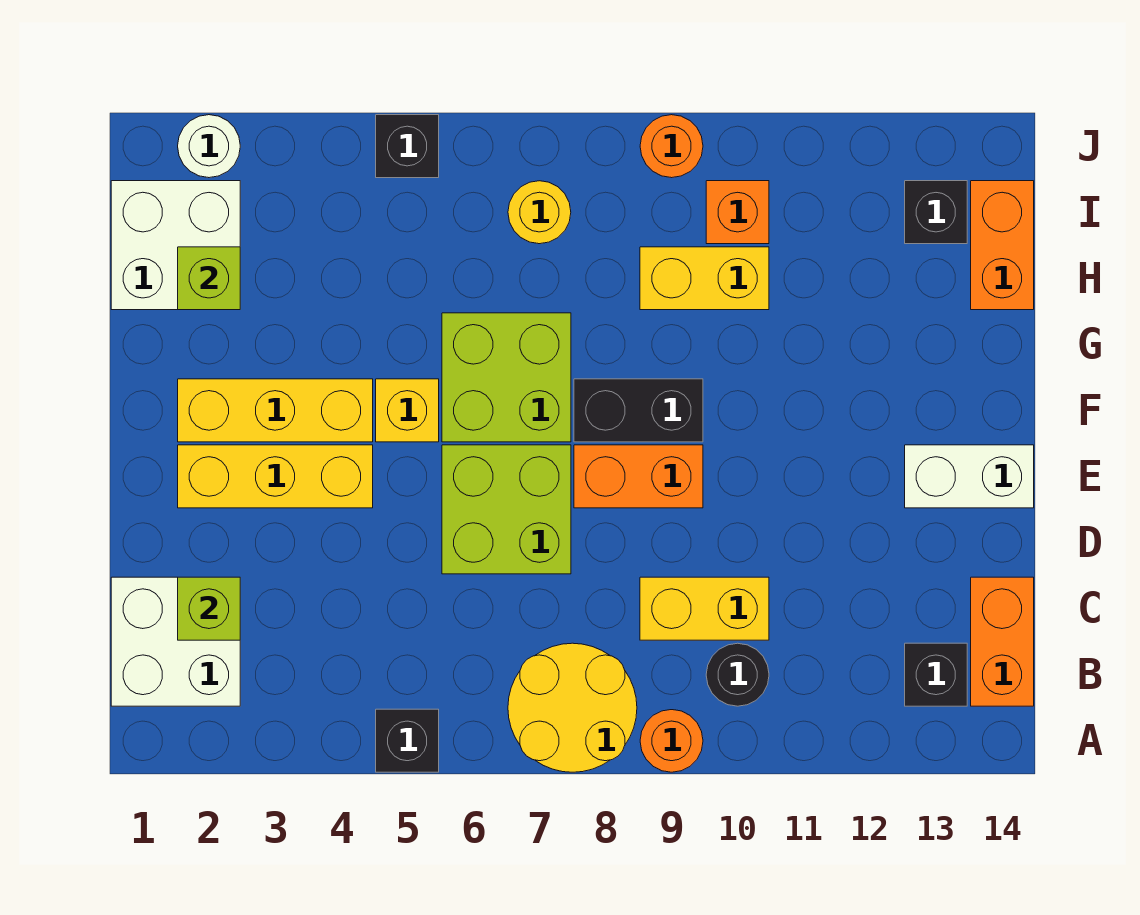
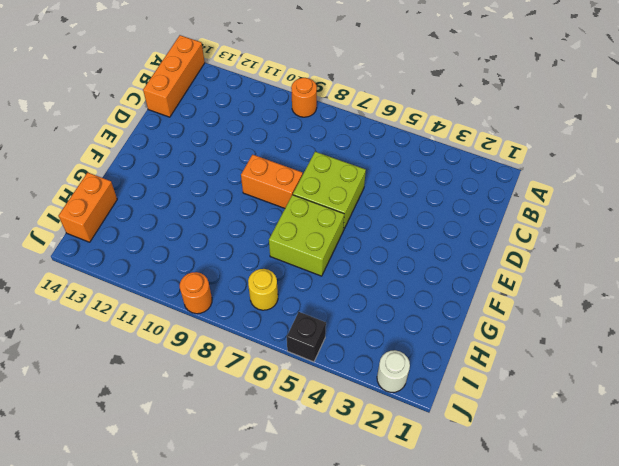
orange brick A14:C14 level 1 -> orange brick B14:C14 level 1
none -> black brick A5 level 1
none -> yellow round brick A7:B8 level 1
none -> white brick B1:C2 level 1

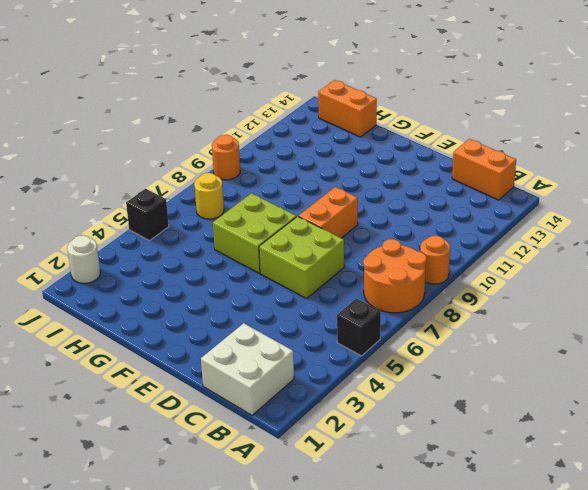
orange round brick A7:B8 level 1 -> yellow round brick A7:B8 level 1
none -> black round brick B10 level 1
none -> black brick B13 level 1
none -> yellow brick C9:C10 level 1

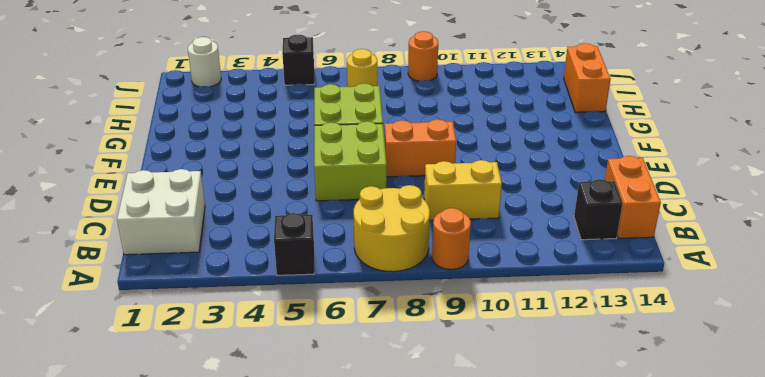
none -> black round brick B10 level 1
none -> yellow brick E2:E4 level 1
none -> white brick E13:E14 level 1

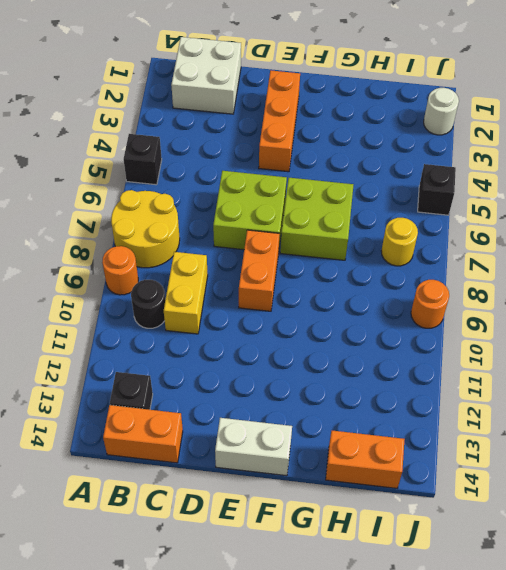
orange brick E2:E4 level 1 -> yellow brick E2:E4 level 1
white brick E14:F14 level 1 -> white brick E13:E14 level 1
none -> yellow brick F2:F4 level 1
none -> yellow brick F5 level 1
none -> black brick F8:F9 level 1

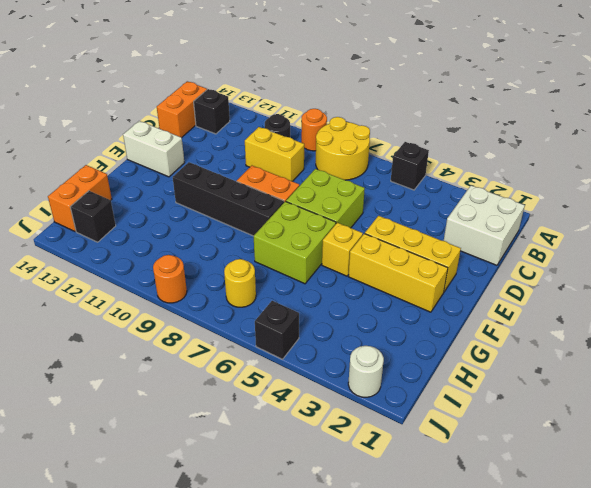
black brick F8:F11 level 1 -> black brick F8:F9 level 1
none -> white brick H1:I2 level 1
none -> yellow brick H9:H10 level 1
none -> orange brick I10 level 1

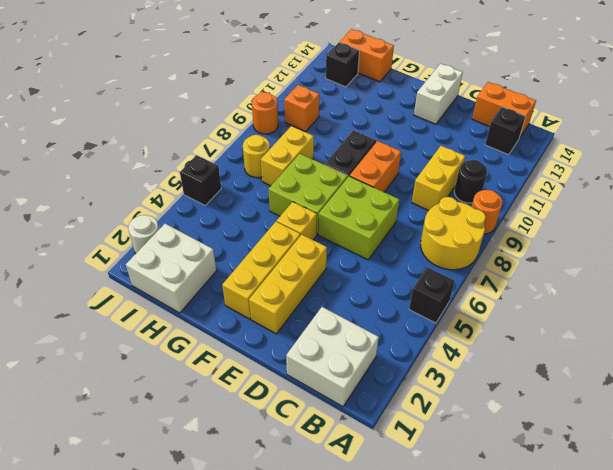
yellow brick H7:H8 level 1 -> yellow brick H9:H10 level 1
none -> lime brick C2 level 2
none -> lime brick H2 level 2

